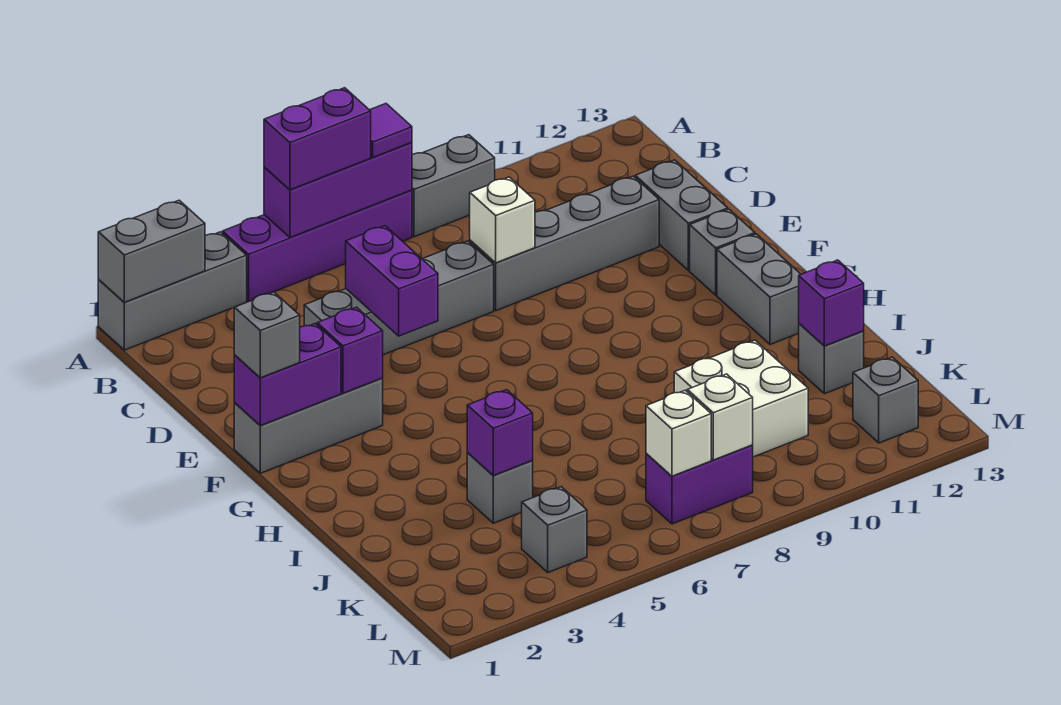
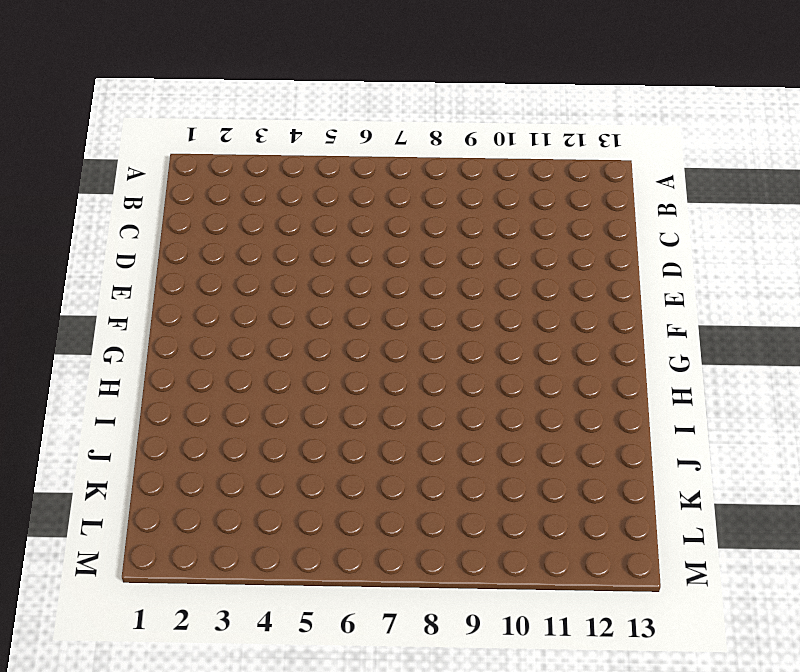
none -> grey brick A1:A3 level 1
none -> purple brick A4:A7 level 1
none -> grey brick A8:A9 level 1

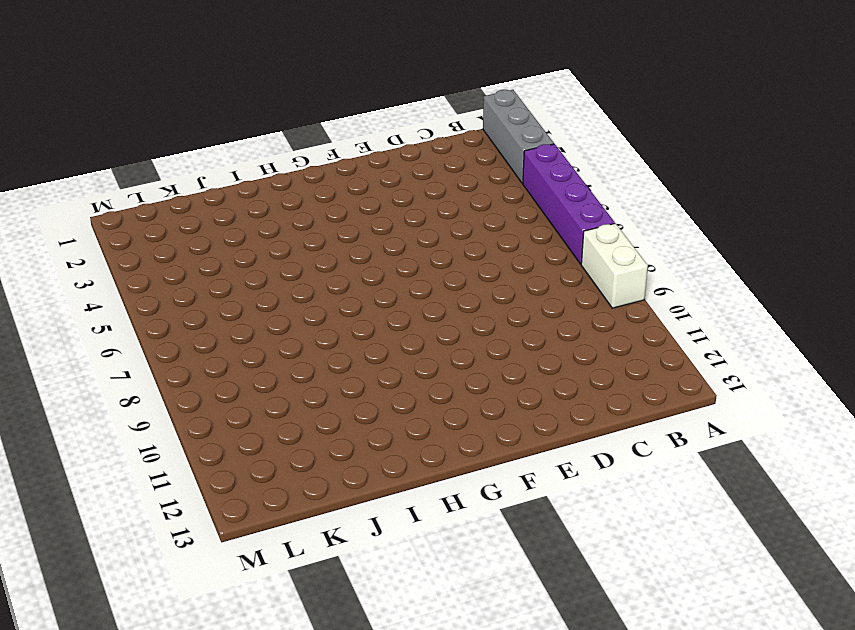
white brick A8:A9 level 1 -> grey brick A8:A9 level 1
none -> grey brick D4:D7 level 1
none -> grey brick D8:D11 level 1
none -> grey brick D12:E12 level 1

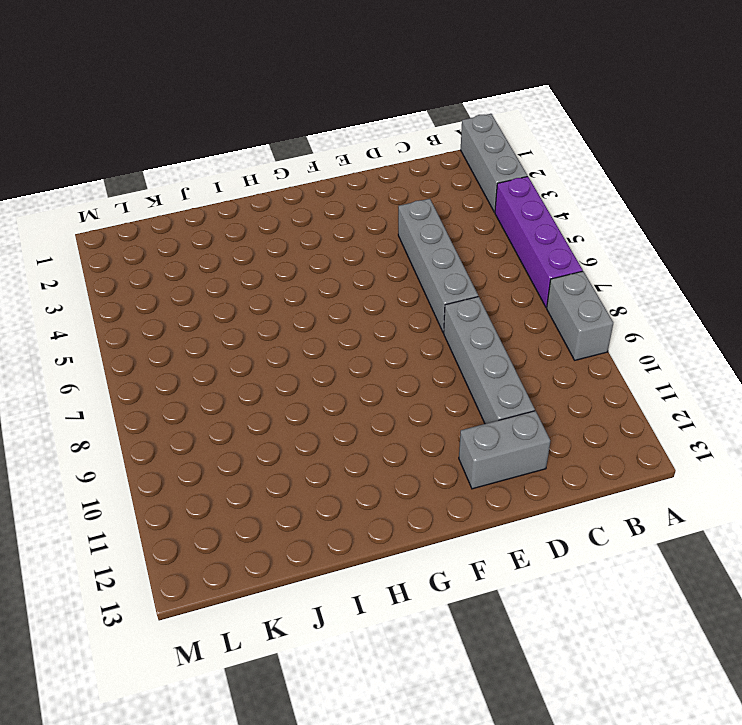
none -> grey brick F1:F3 level 1
none -> grey brick F12 level 1
none -> grey brick G12:H12 level 1

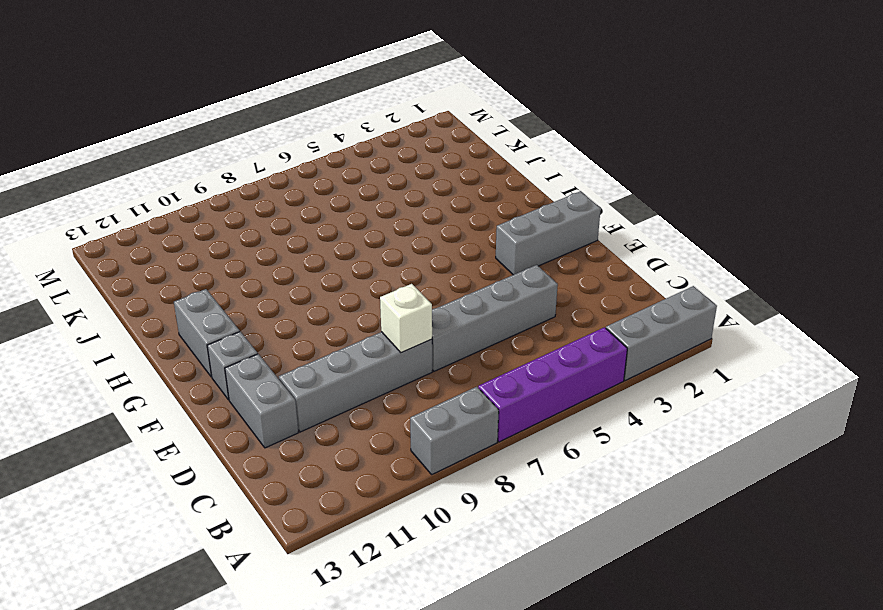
none -> grey brick J4 level 1
none -> white brick J9:K10 level 1
none -> grey brick J12 level 1

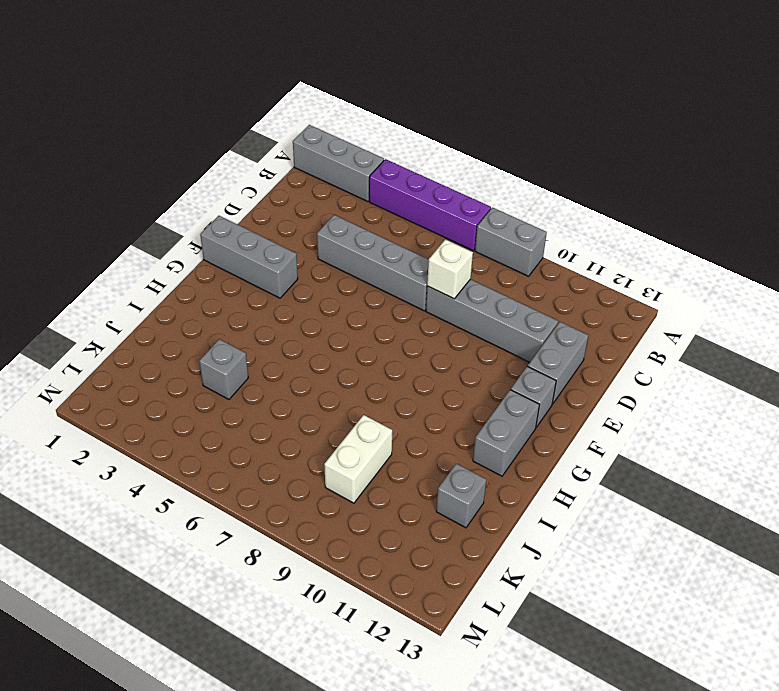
white brick J9:K9 level 1 -> white brick J9:K10 level 1
none -> grey brick L4 level 1
none -> purple brick L7:L8 level 1
none -> grey brick L12 level 1

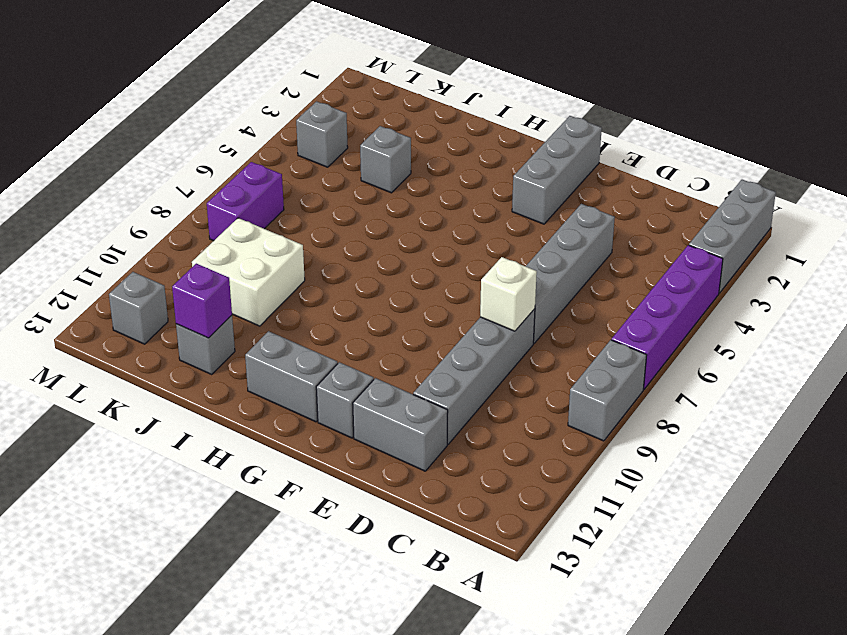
none -> grey brick A1:A2 level 2
none -> purple brick A5:A7 level 2
none -> purple brick D5:E5 level 2

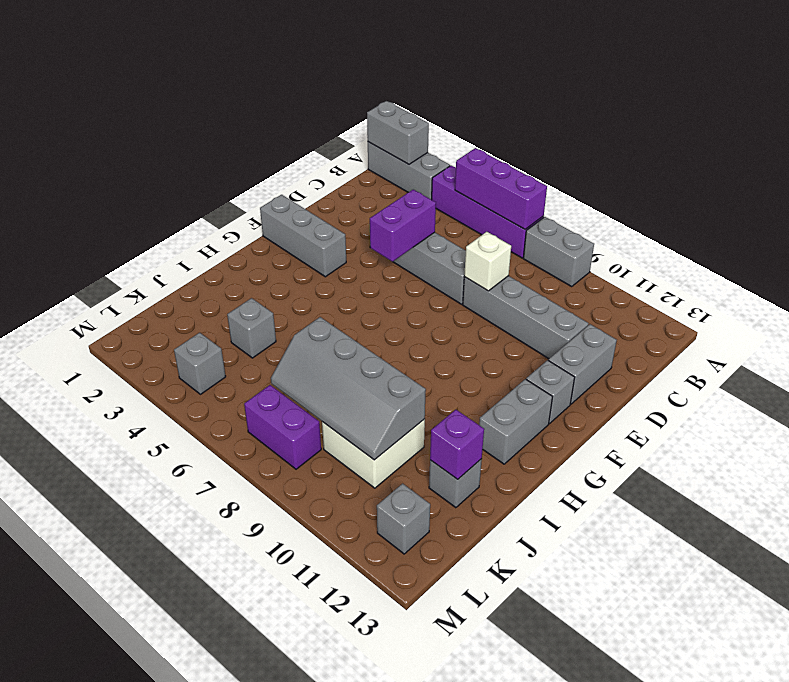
grey slope J7:K10 level 2 top J -> none
none -> purple brick F1:F2 level 2
none -> purple brick F3 level 2
none -> purple brick J4 level 2

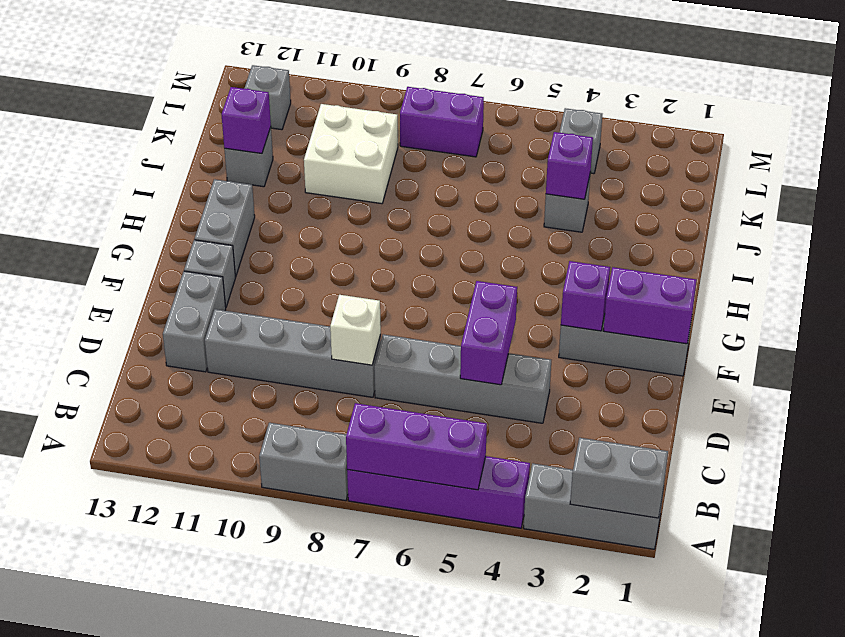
none -> white brick L7 level 2
none -> white brick L8 level 2
none -> purple brick A5:A6 level 3

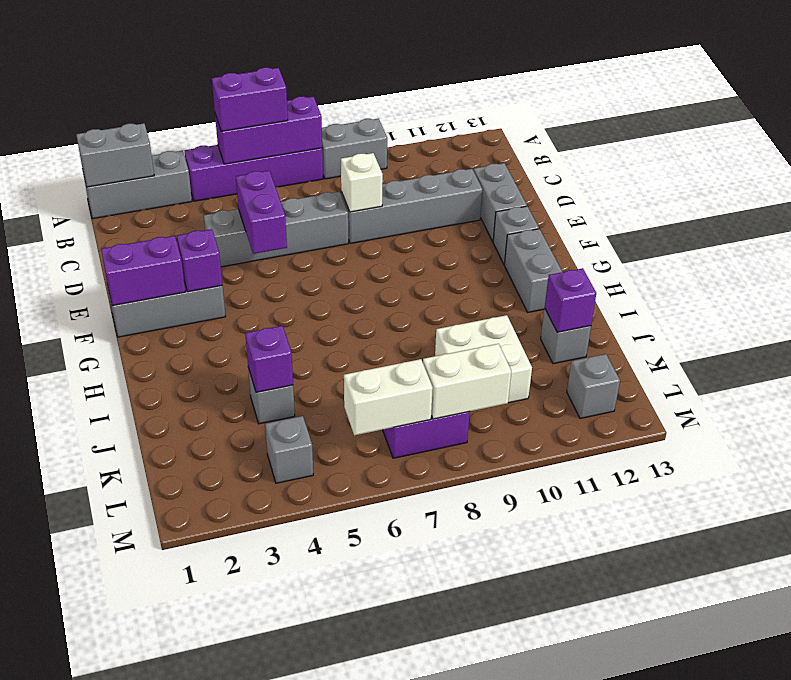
white brick L6:L7 level 2 -> white brick L7 level 2
white brick L8:L9 level 2 -> white brick L8 level 2
none -> purple tile A7 level 3
none -> grey brick F1 level 3

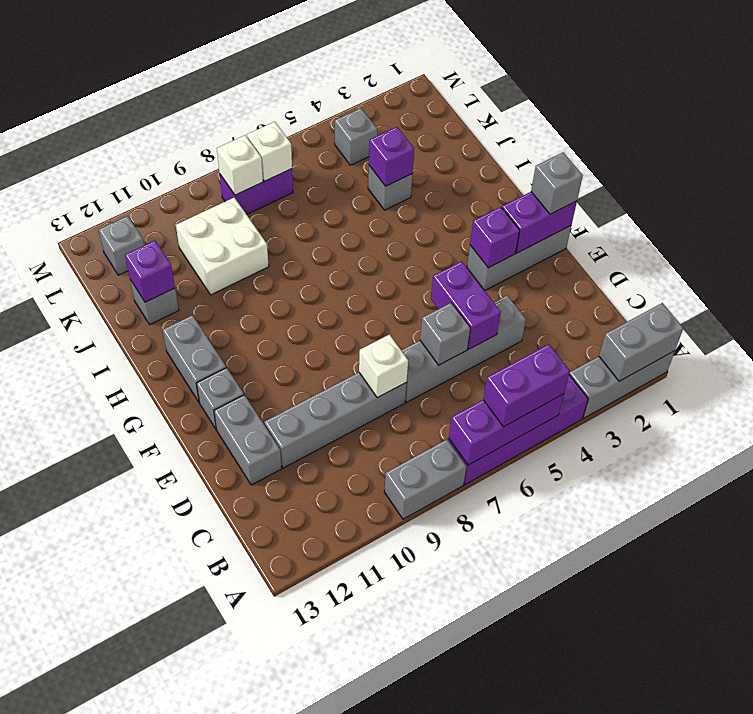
grey brick D6 level 2 -> none
none -> purple tile A7 level 3

